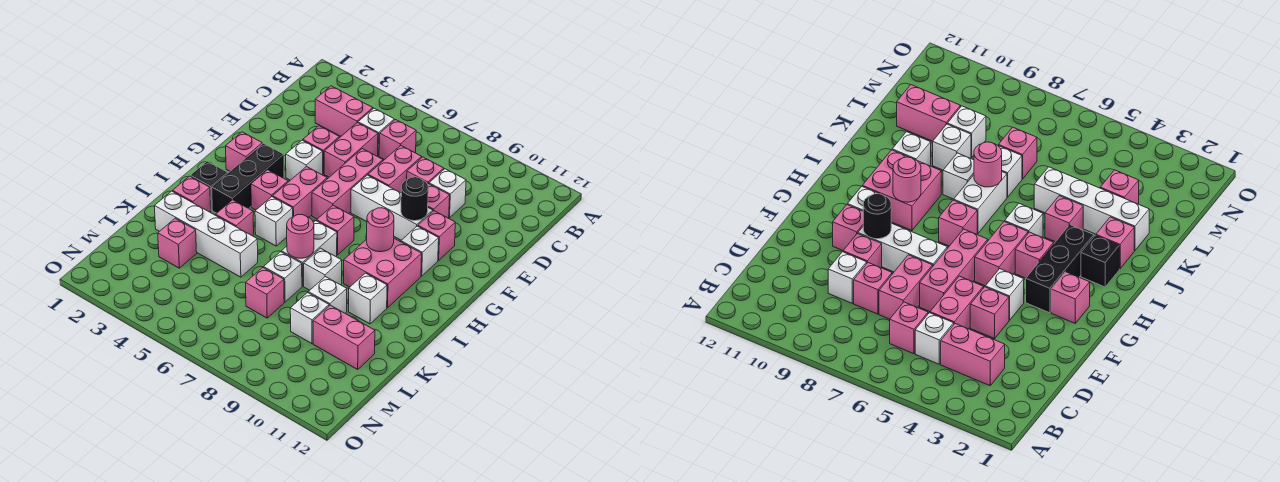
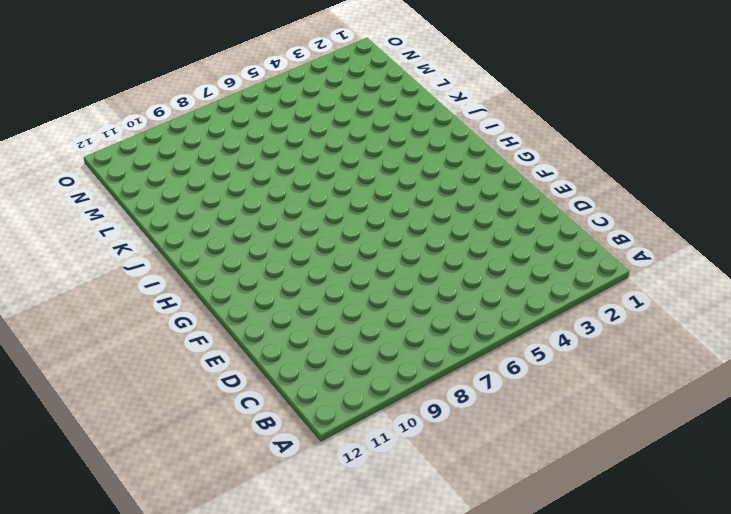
none -> pink brick C3:C4 level 1
none -> white brick C5 level 1
none -> pink brick C6 level 1
none -> pink brick D5:E5 level 1

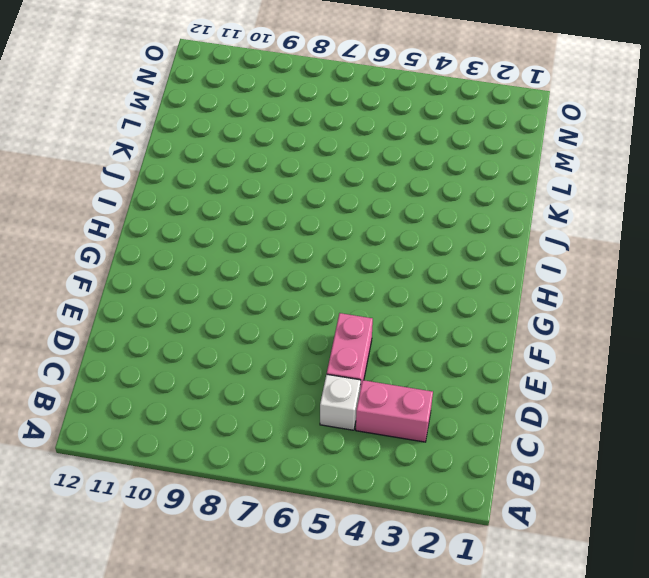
none -> pink brick C6 level 1
none -> pink brick D7:E7 level 1
none -> pink brick D8 level 1
none -> white brick D9 level 1

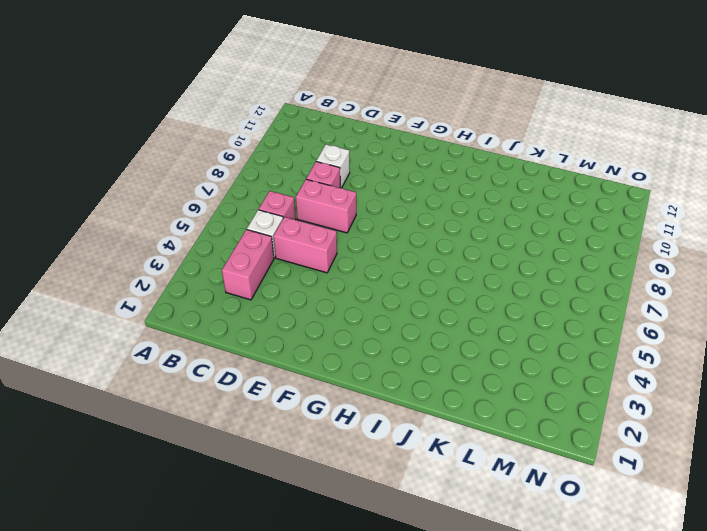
none -> pink brick E4 level 1
none -> pink brick E6:G6 level 1
none -> pink brick E9 level 1
none -> white brick F4 level 1

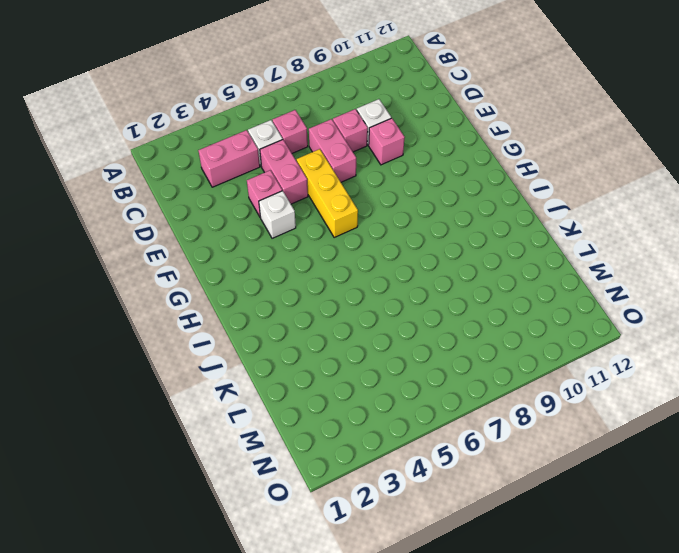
yellow brick E6:G6 level 1 -> pink brick E6:G6 level 1
none -> white brick F7:F9 level 1
none -> pink brick F10 level 1
none -> pink brick G2 level 1
none -> black brick G3:I3 level 1

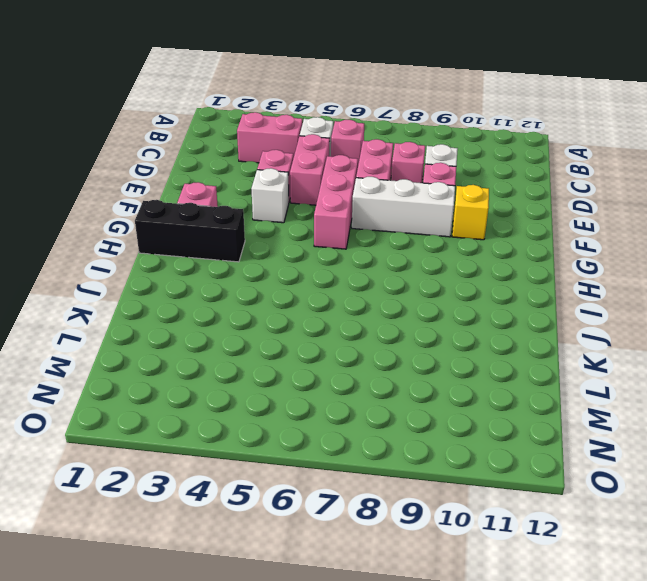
yellow brick F10 level 1 -> pink brick F10 level 1
black brick H1:H3 level 1 -> black brick G3:I3 level 1
none -> pink brick G5:H5 level 1
none -> white brick G10 level 1
none -> pink brick H4 level 1
none -> pink brick H7 level 1

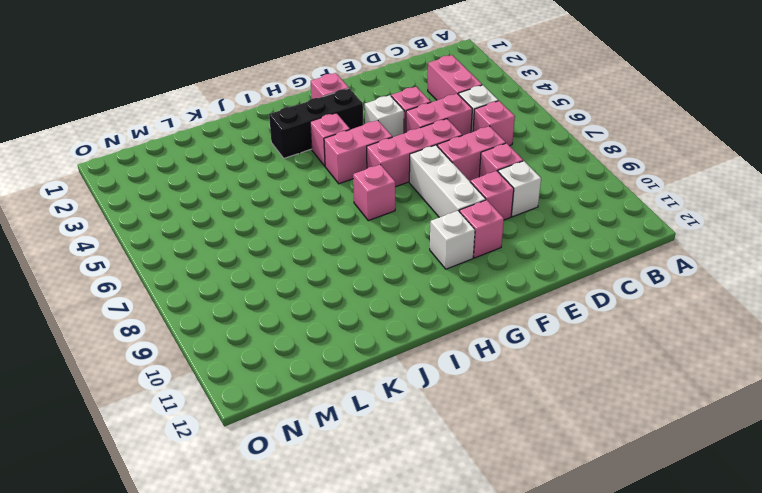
none -> pink brick H9:I10 level 1
none -> black brick I2 level 1
none -> white brick I5 level 1
none -> white brick I7:J7 level 1

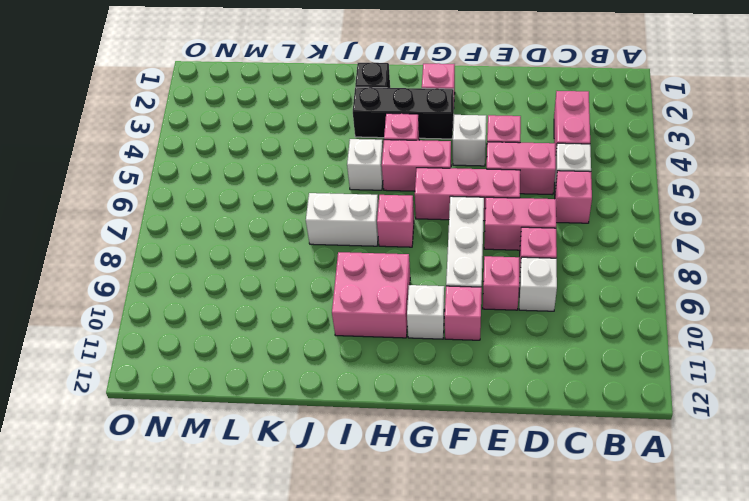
none -> pink brick J2 level 1
none -> pink brick J4 level 1
none -> white brick J8 level 1
none -> white brick J10 level 1

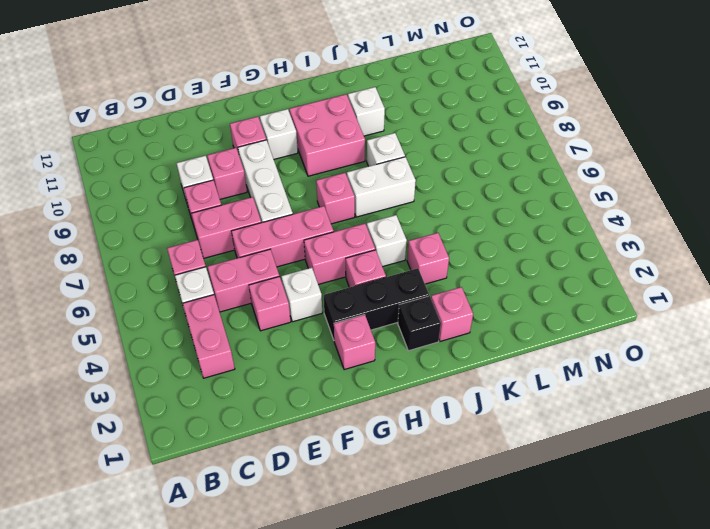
none -> white brick K2:K5 level 1
none -> white brick K7 level 1
none -> white brick K9 level 1
none -> pink brick L3 level 1

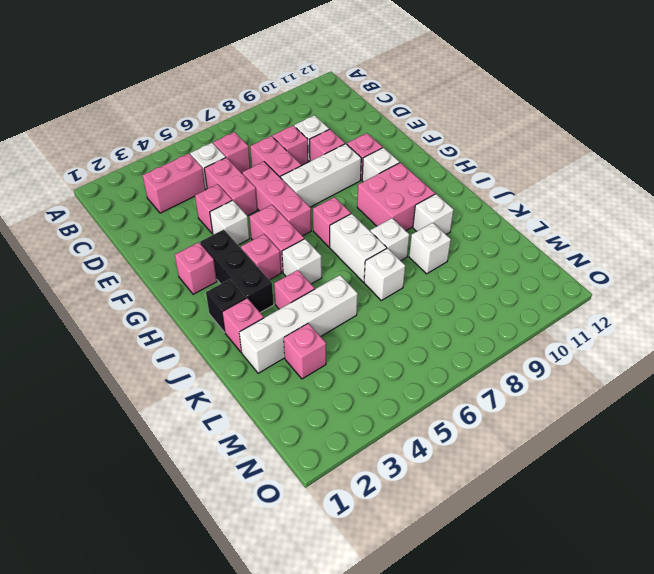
none -> pink brick L7 level 1
none -> white brick L9 level 1
none -> pink brick L10:L11 level 1
none -> black round brick F9 level 2

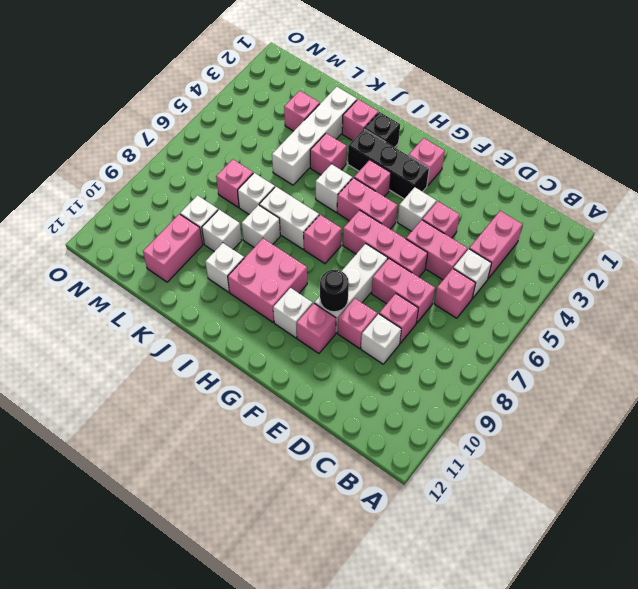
none -> pink round brick H9 level 2
none -> pink round brick J7 level 2

